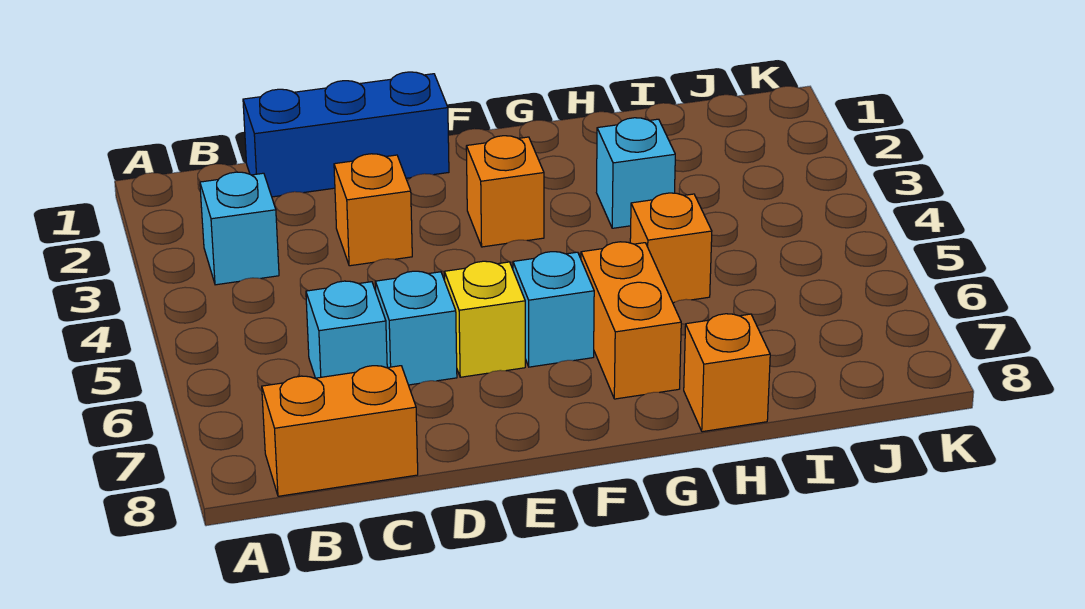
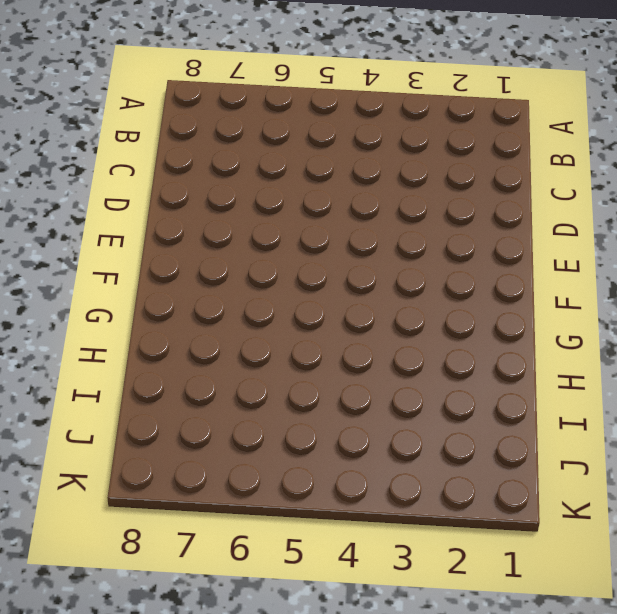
none -> cyan brick B3 level 1
none -> orange brick B8:C8 level 1
none -> blue brick C1:E1 level 1

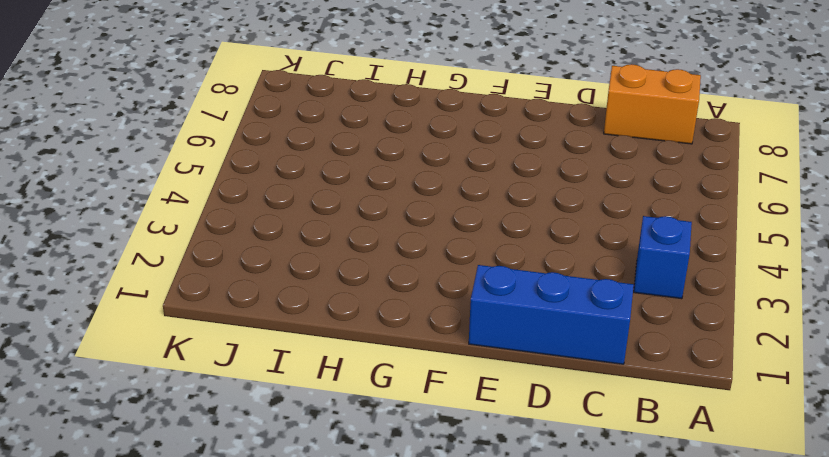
blue brick B3 level 1 -> cyan brick B3 level 1
none -> cyan brick C6 level 1
none -> orange brick D3 level 1
none -> cyan brick D6 level 1

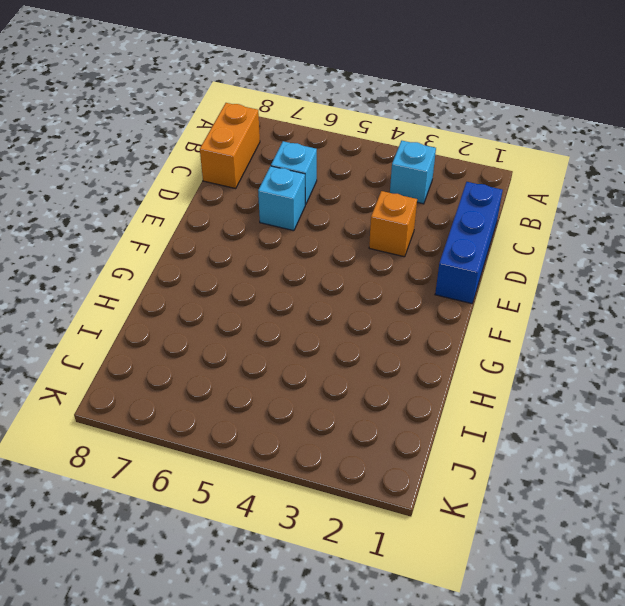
none -> yellow brick E6 level 1
none -> orange brick F3 level 1
none -> cyan brick F6 level 1

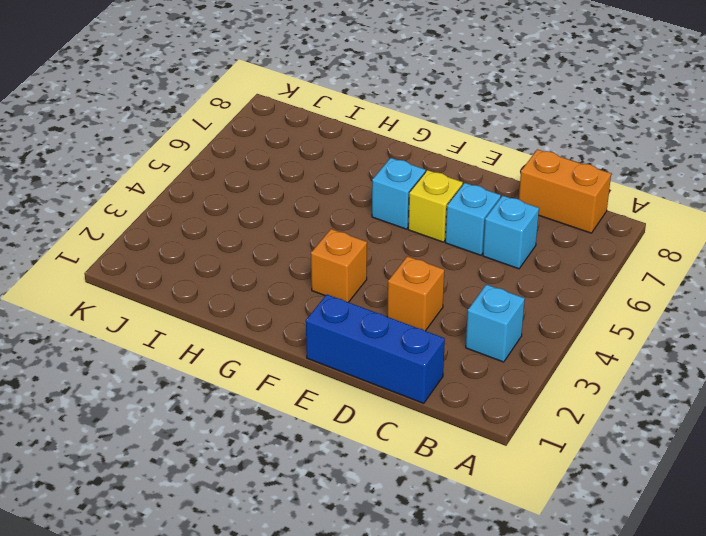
none -> orange brick G6:G7 level 1
none -> cyan brick H3 level 1
none -> orange brick H5 level 1

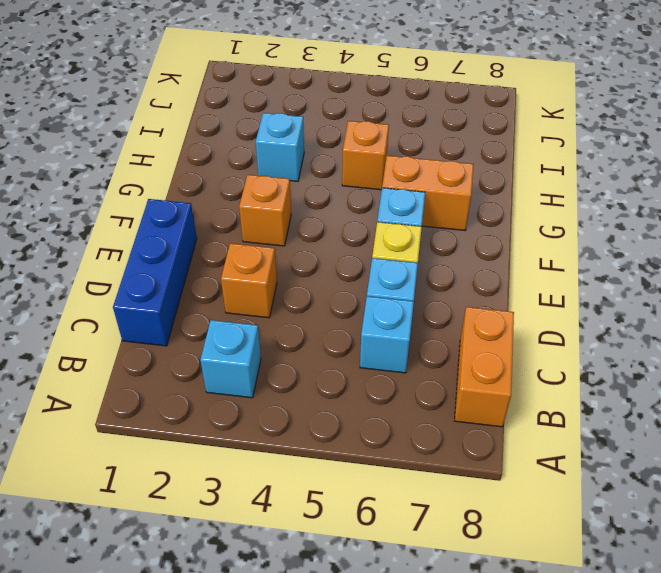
none -> orange brick H8 level 1

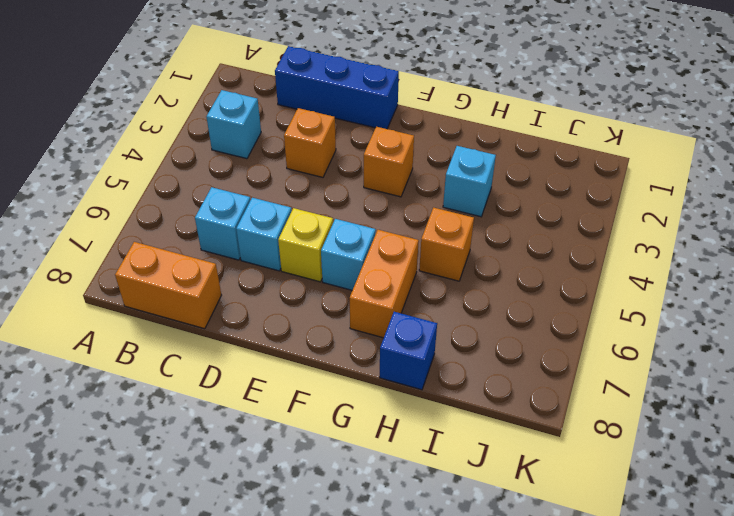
blue brick H8 level 1 -> orange brick H8 level 1

